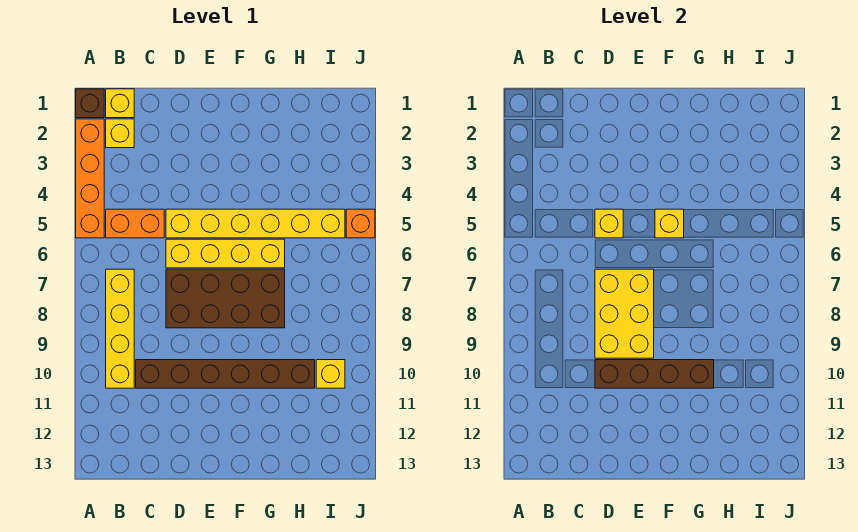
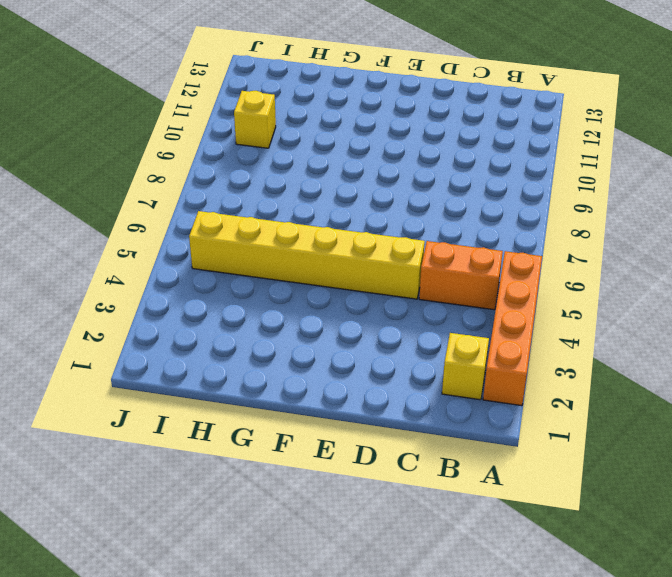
none -> brown brick A1 level 1
none -> yellow brick B1 level 1
none -> yellow brick B7:B10 level 1

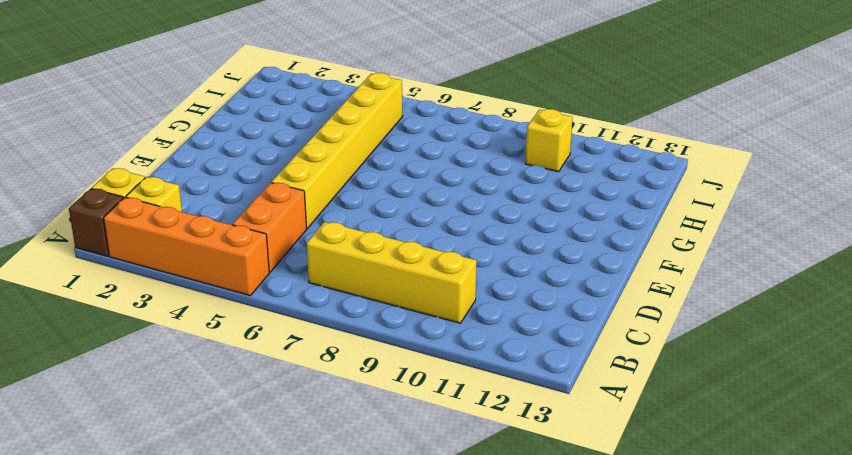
none -> brown brick C10:H10 level 1
none -> yellow brick D6:G6 level 1
none -> brown brick D7:G8 level 1

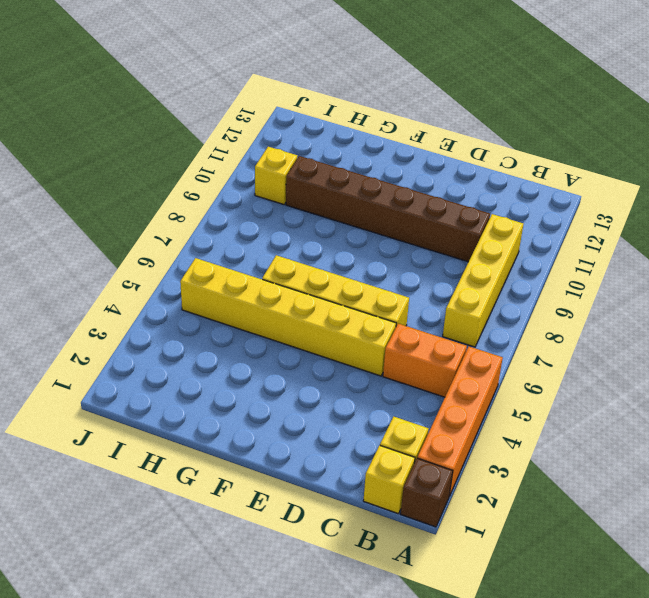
none -> brown brick D7:G8 level 1
none -> orange brick J5 level 1
none -> yellow brick D5 level 2

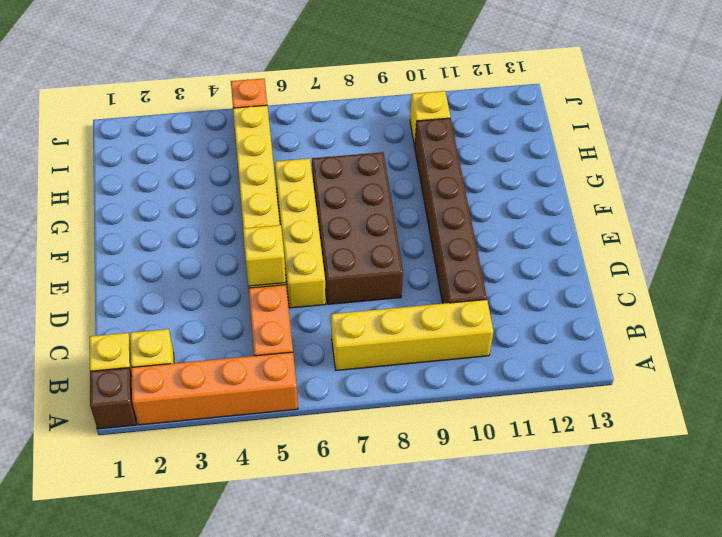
none -> yellow brick D7:E9 level 2
none -> brown brick D10:G10 level 2
none -> yellow brick F5 level 2

